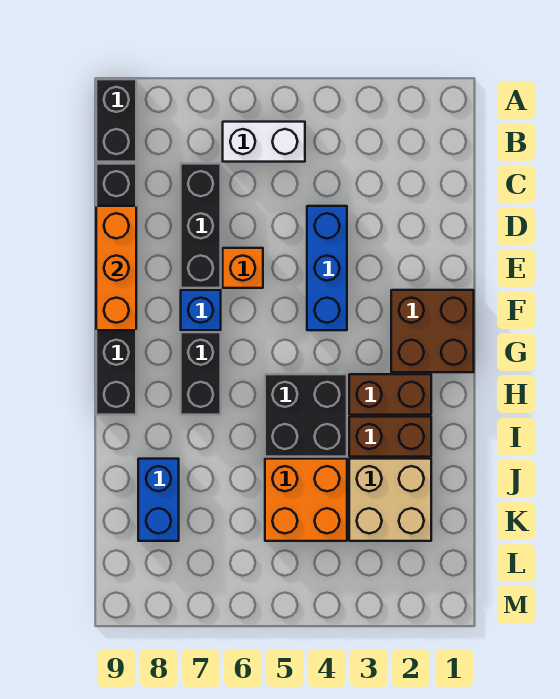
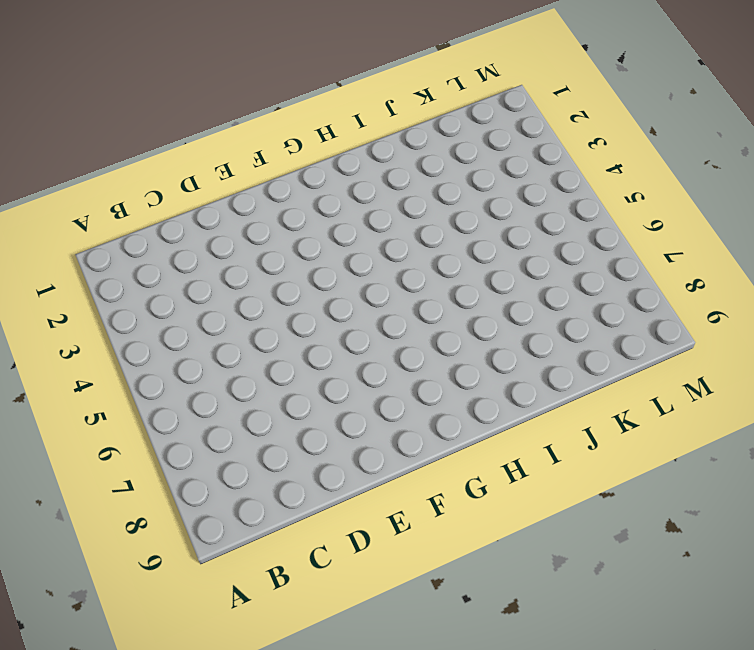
none -> black brick A9:B9 level 1
none -> white brick B5:B6 level 1
none -> black brick C7:E7 level 1

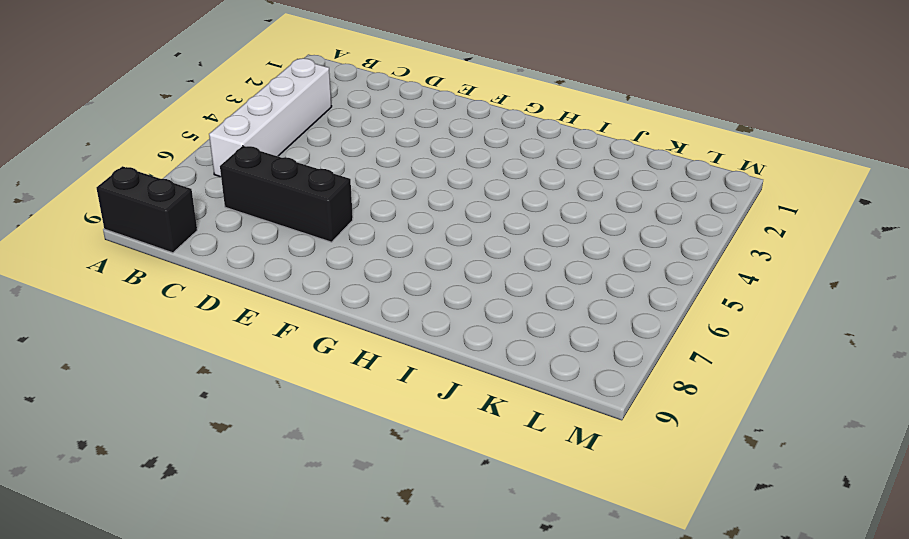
white brick B3:B6 level 1 -> white brick B5:B6 level 1
none -> black brick C9:H9 level 1
none -> blue brick D4:F4 level 1
none -> orange brick E6 level 1

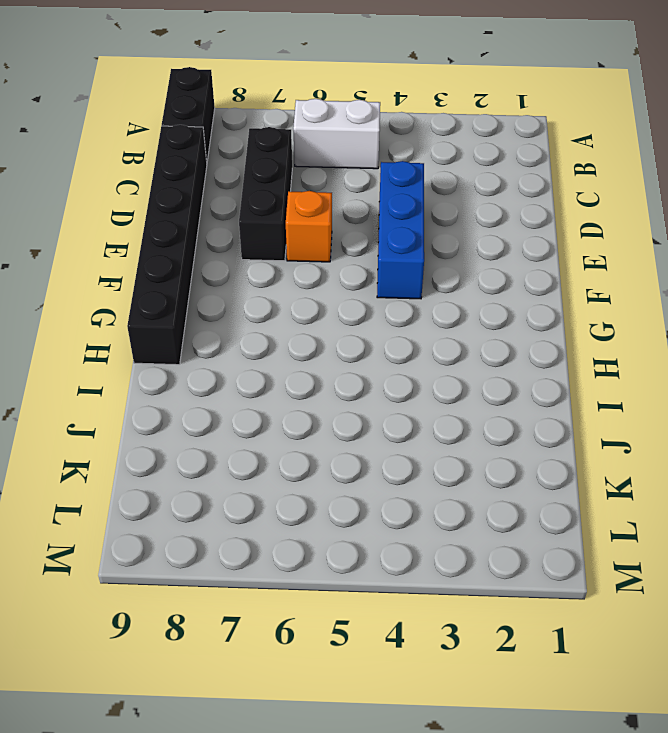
none -> brown brick F1:G2 level 1
none -> blue brick F7 level 1
none -> black brick G7:H7 level 1

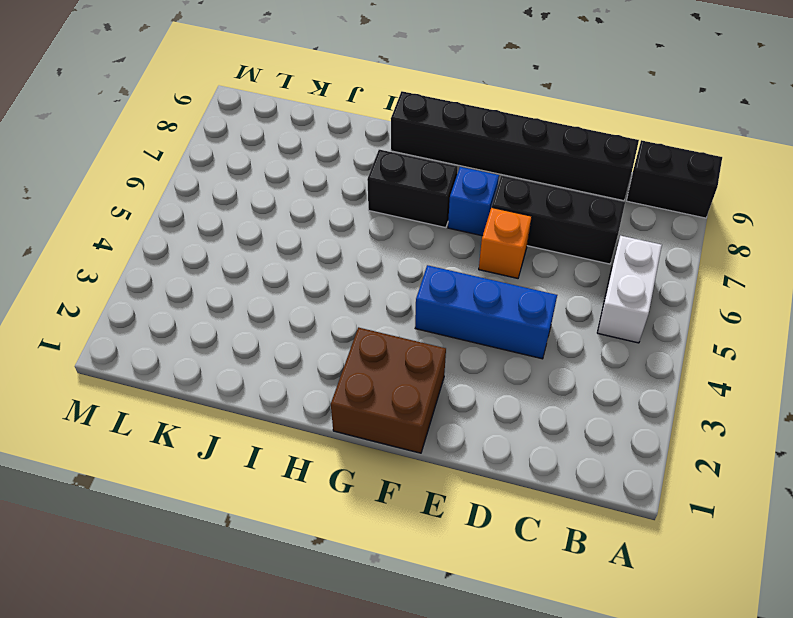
none -> brown brick H2:H3 level 1
none -> black brick H4:I5 level 1
none -> brown brick I2:I3 level 1

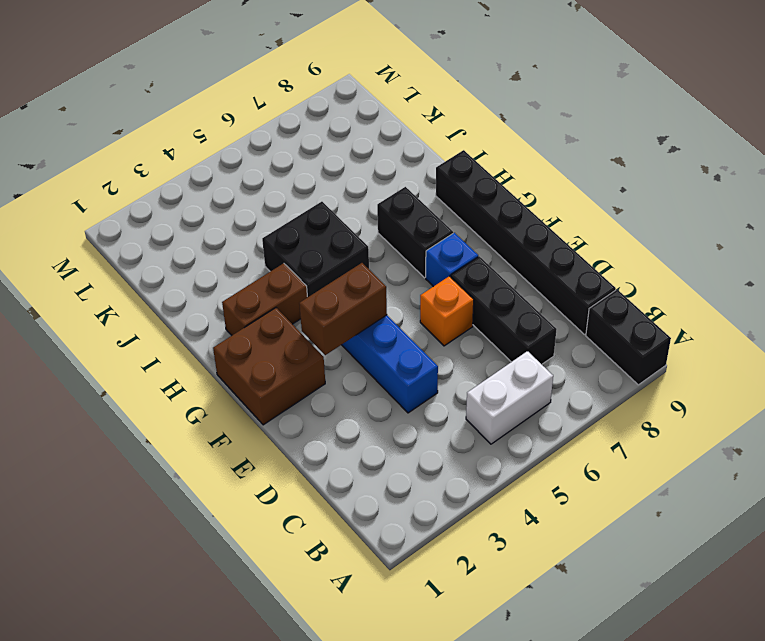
brown brick F3:F4 level 2 -> brown brick I2:I3 level 1
none -> tan brick J2:K3 level 1
none -> orange brick J4:K5 level 1
none -> blue brick J8:K8 level 1

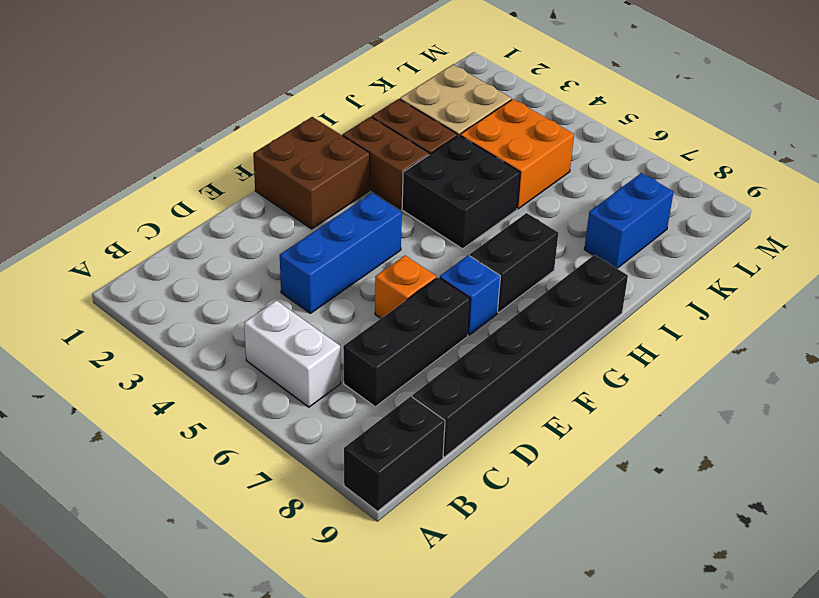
none -> orange brick D9:F9 level 2

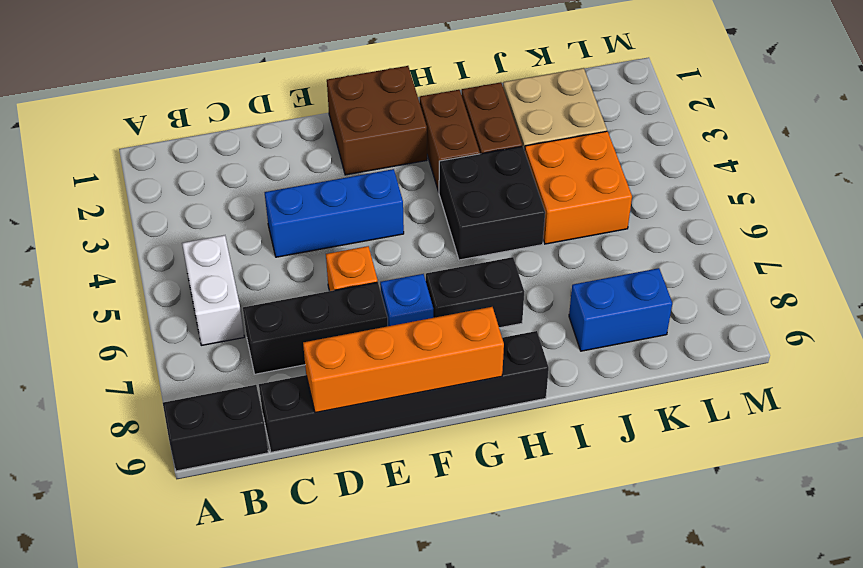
orange brick D9:G9 level 2 -> orange brick D9:F9 level 2

